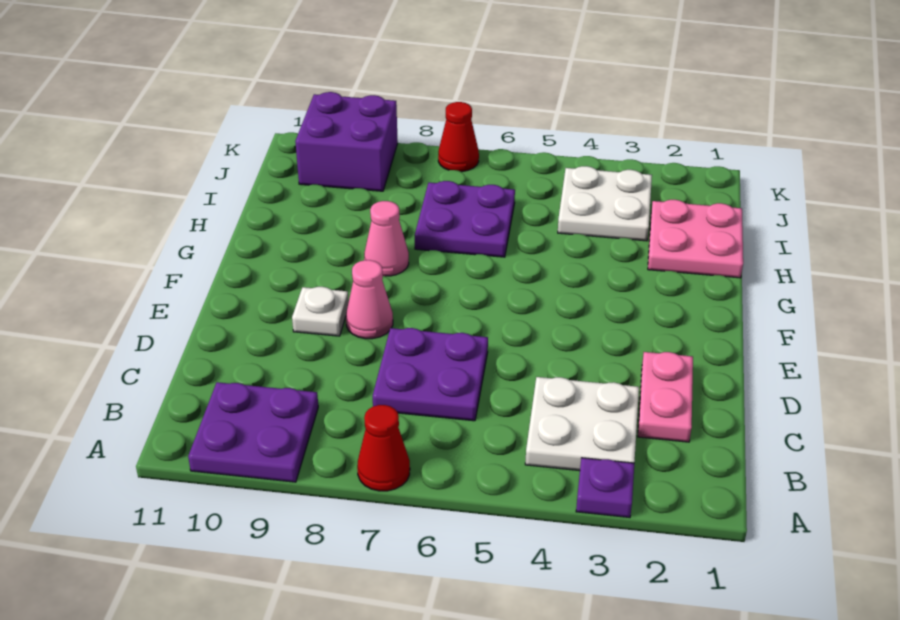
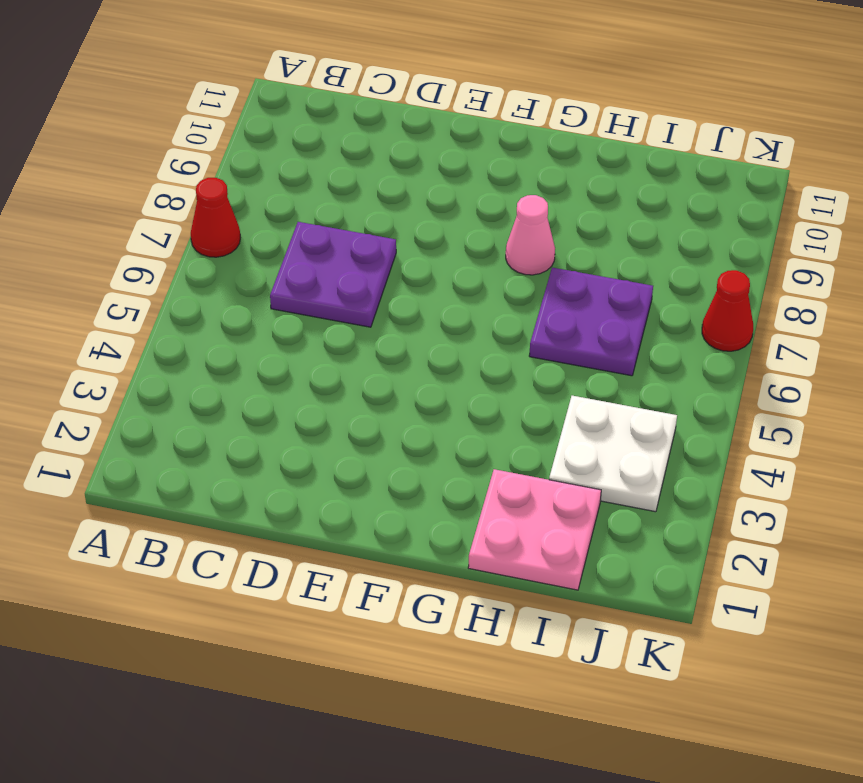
none -> purple plate A3 level 1
none -> purple plate A9:B10 level 1
none -> white plate B3:C4 level 1

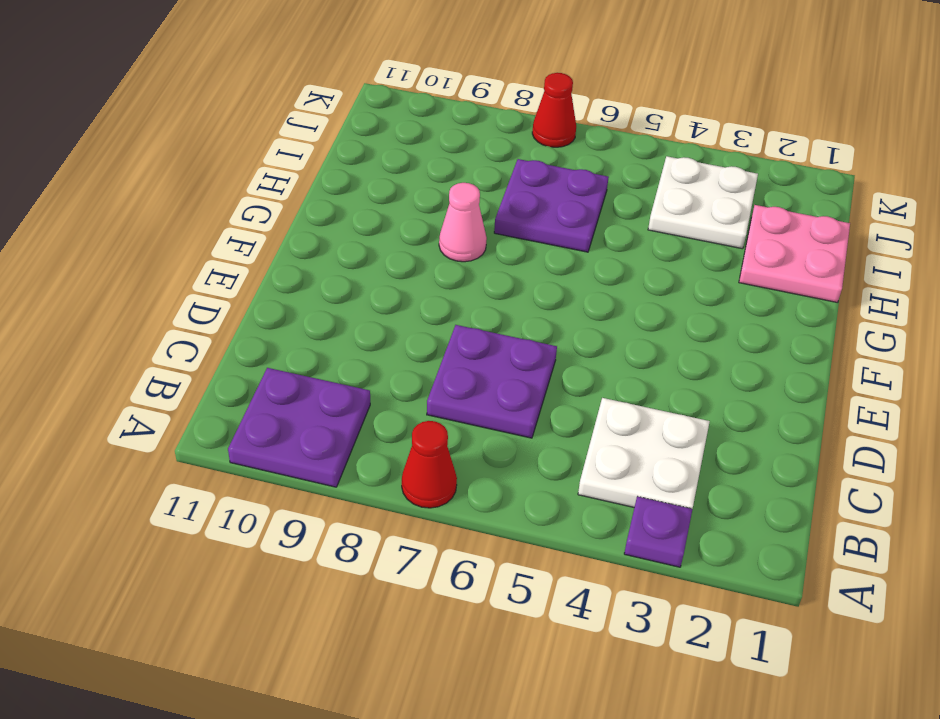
none -> pink plate C2:D2 level 1
none -> pink cone E8 level 1
none -> white plate E9 level 1

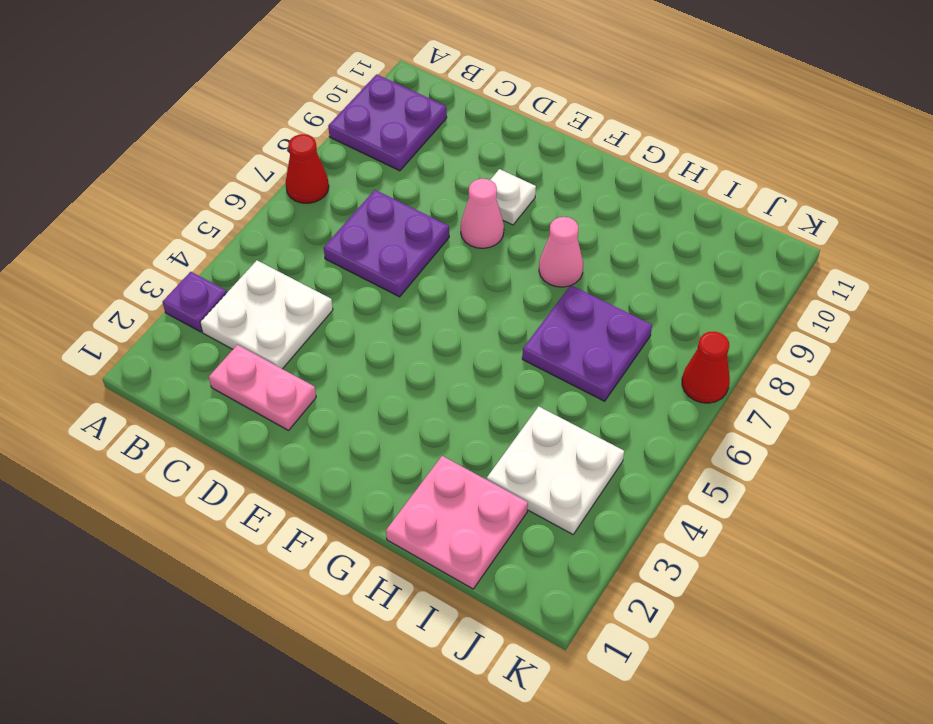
none -> purple brick J9:K10 level 1

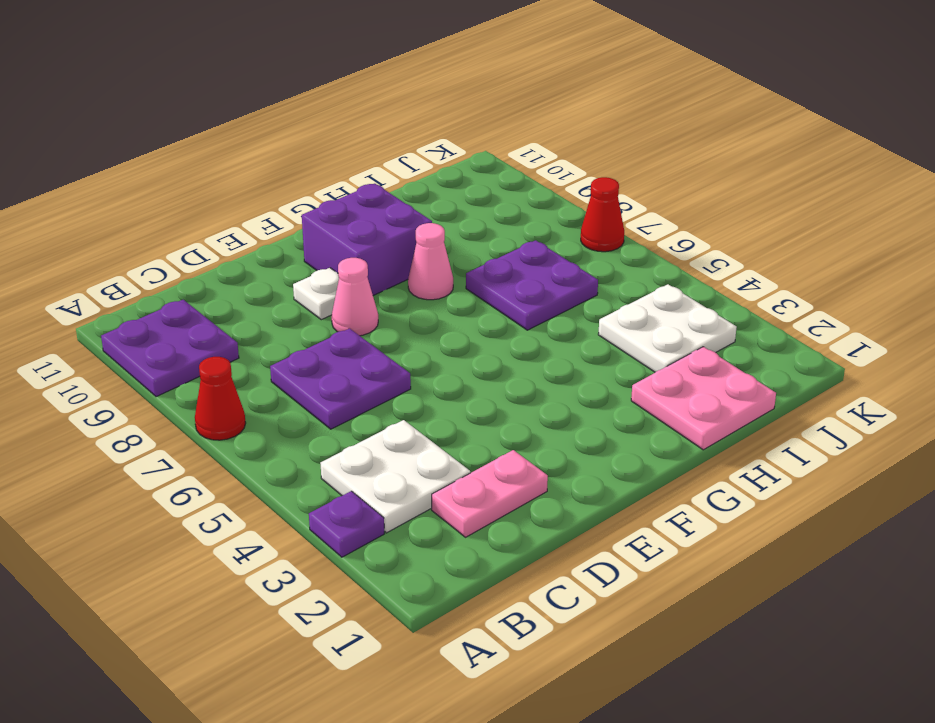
purple brick F9:G10 level 1 -> purple brick J9:K10 level 1

